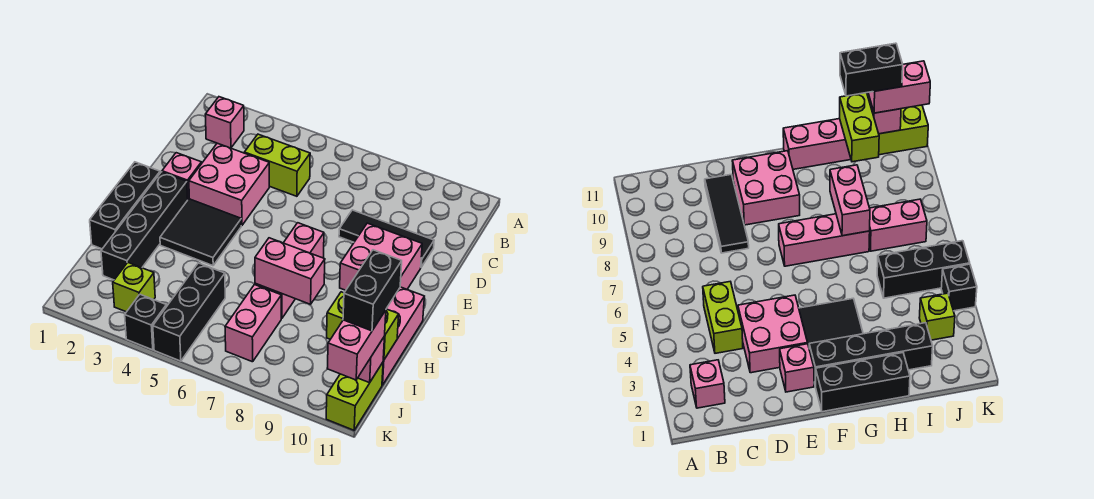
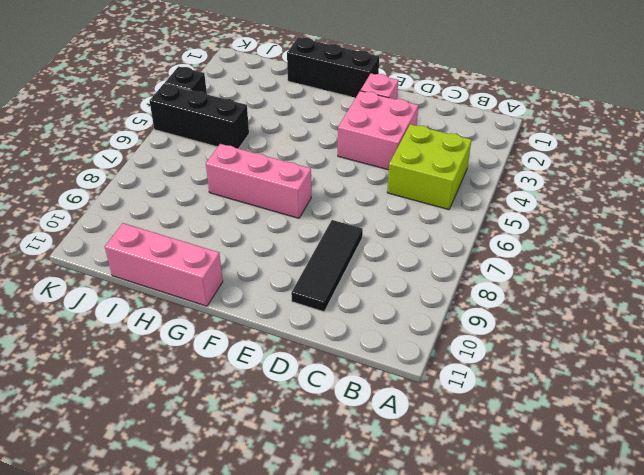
lime brick B4:C5 level 1 -> lime brick C4:C5 level 1
none -> pink brick B2 level 1
none -> pink brick E9:F10 level 1
none -> black brick F2:I2 level 1

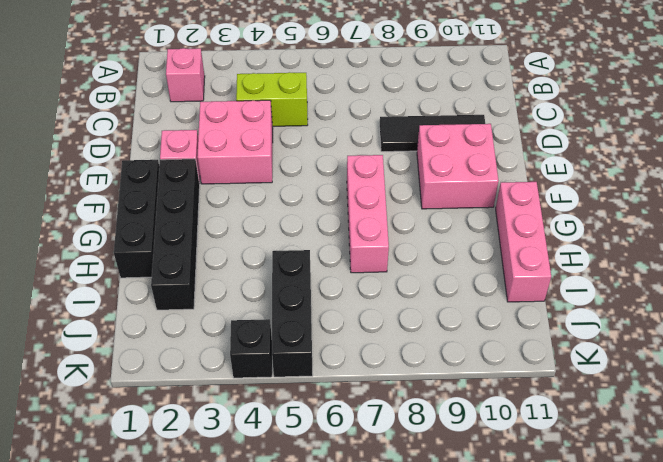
none -> black tile F3:G4 level 1
none -> pink brick I7:J7 level 1
none -> lime brick J3 level 1

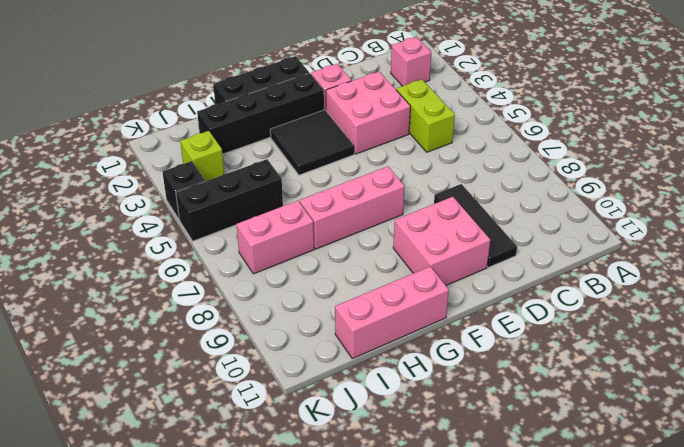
none -> lime brick J11:K11 level 1
none -> pink brick H7:H8 level 2
none -> lime brick I10:I11 level 2

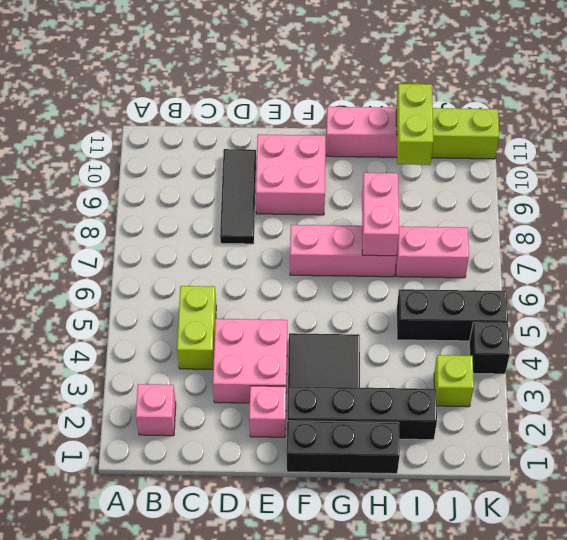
none -> pink brick J11 level 2
none -> pink brick J11:K11 level 3
none -> black brick I11:J11 level 4

